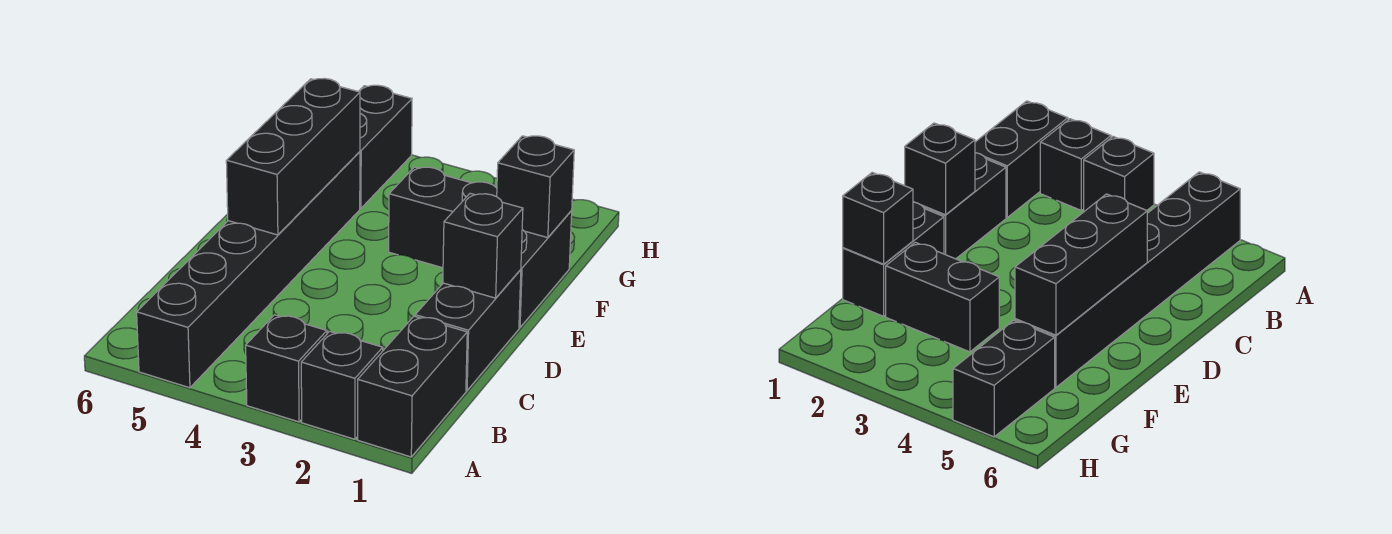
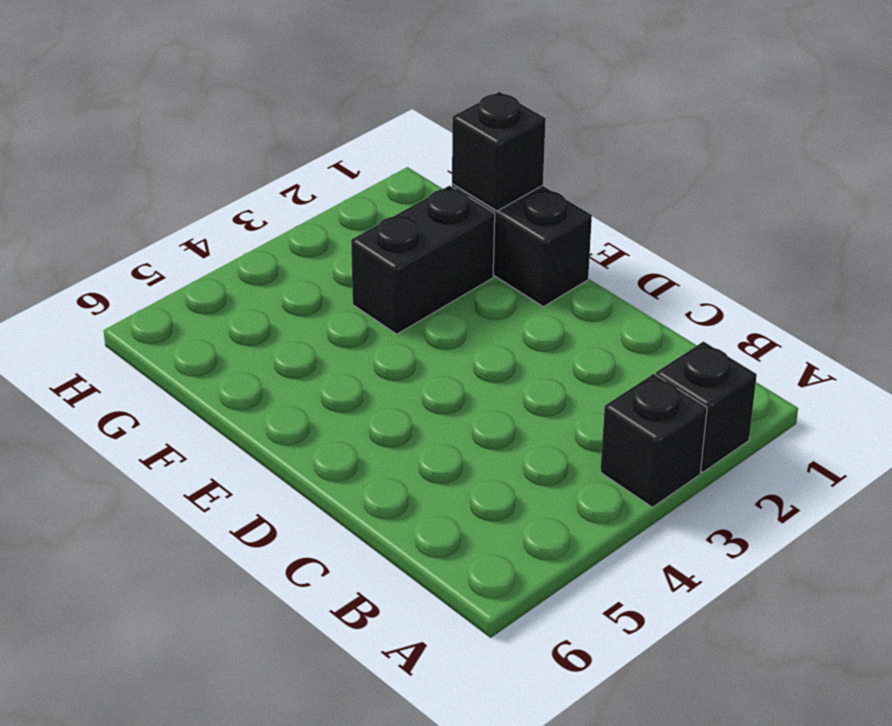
none -> black brick A1:B1 level 1
none -> black brick A5:F5 level 1

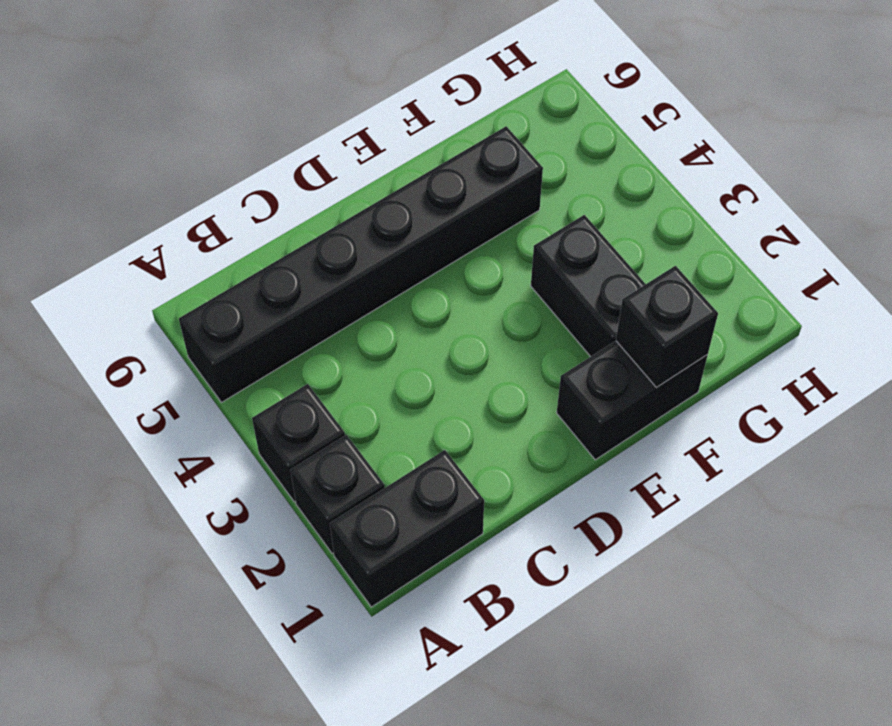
none -> black brick C1:D1 level 1
none -> black brick G5:H5 level 1

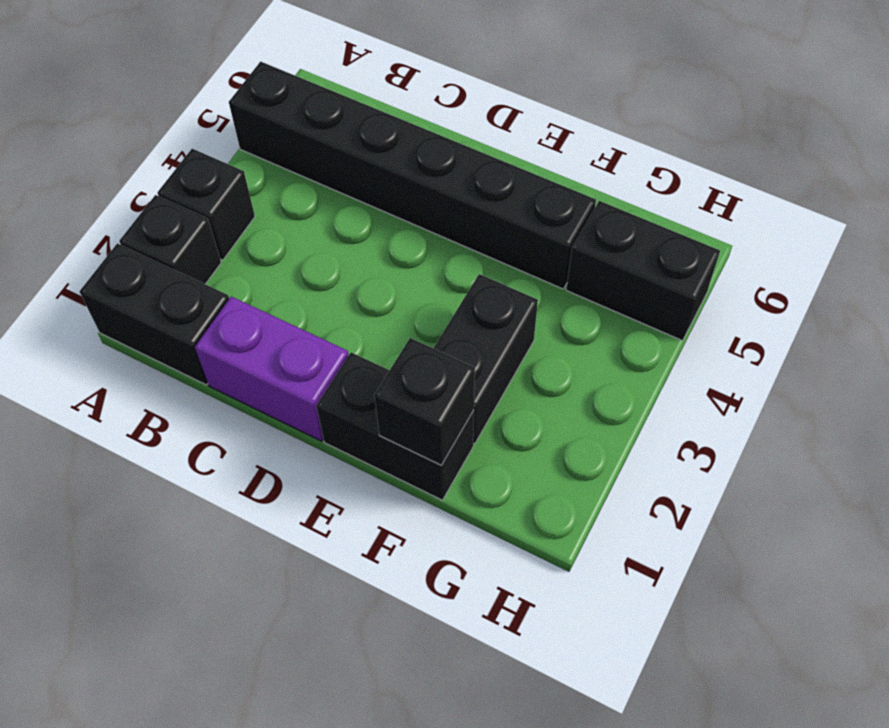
purple brick C1:D1 level 1 -> black brick C1:D1 level 1
none -> black brick D1 level 2
none -> black brick D5:F5 level 2

